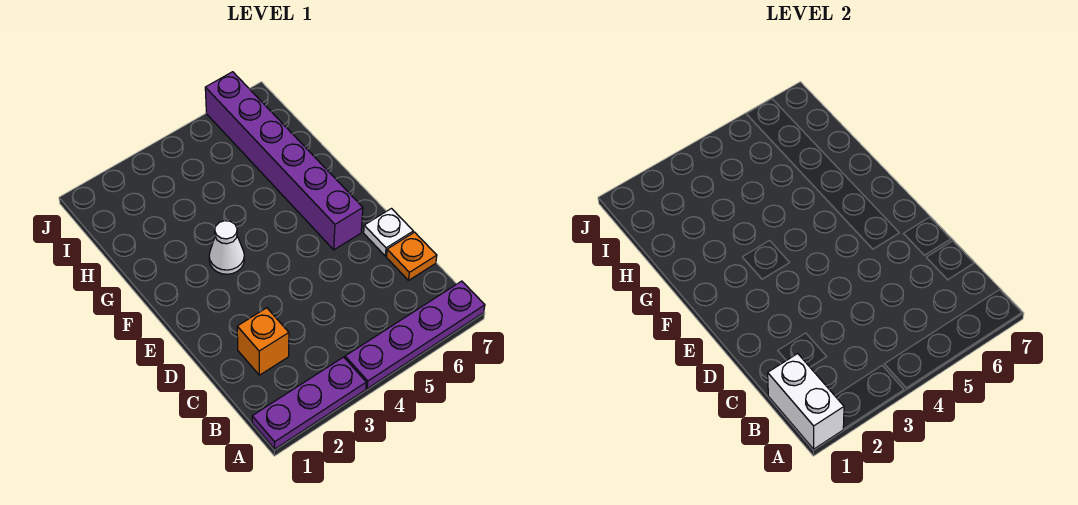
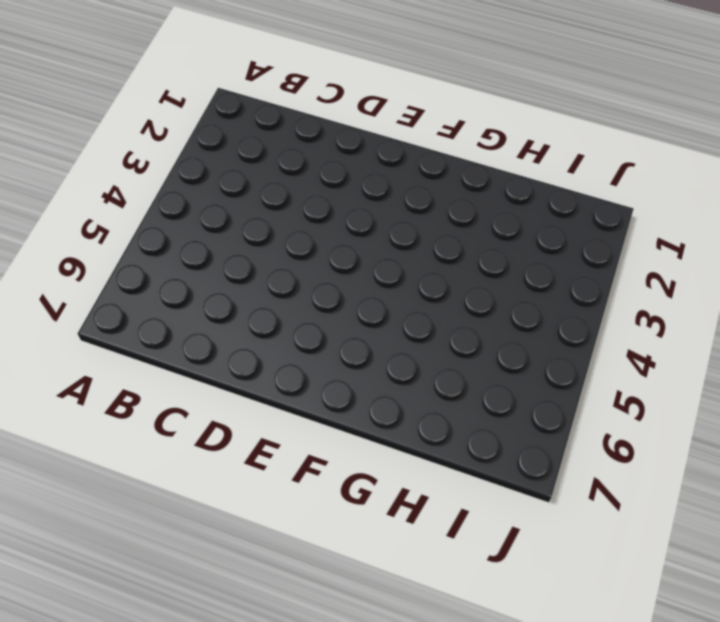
none -> purple plate A1:A3 level 1
none -> purple plate A4:A7 level 1

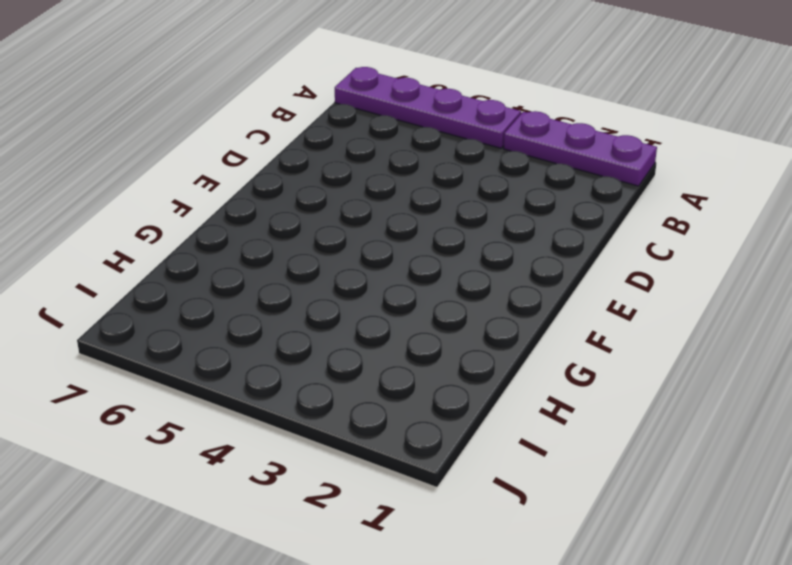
none -> orange brick C2 level 1
none -> orange plate C7 level 1

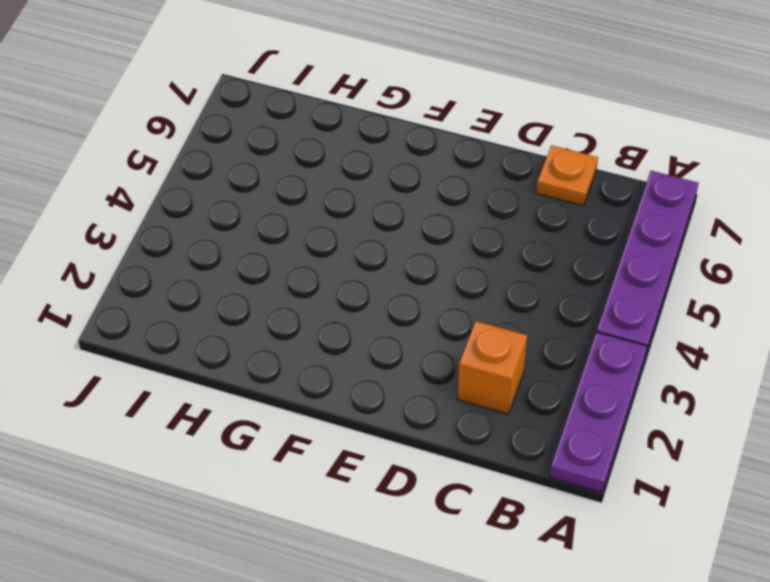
none -> white plate D7 level 1
none -> purple brick E6:J6 level 1

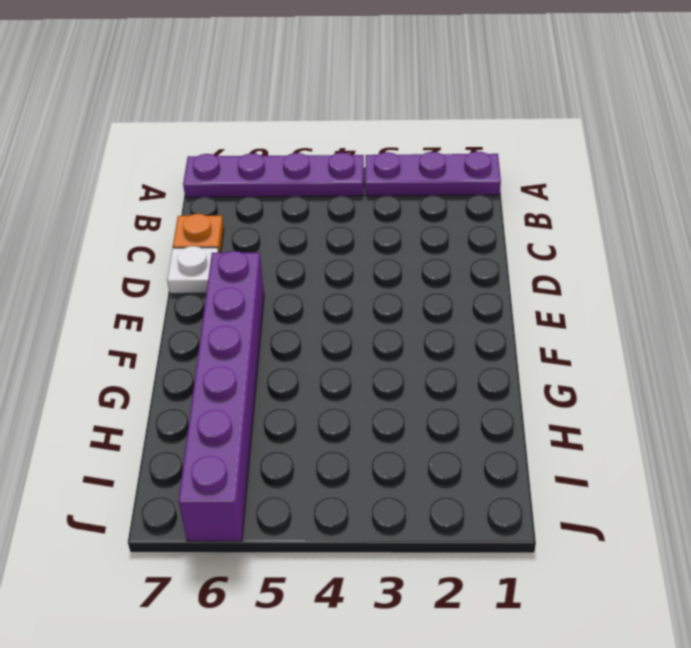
none -> orange brick C2 level 1
none -> white cone F3 level 1

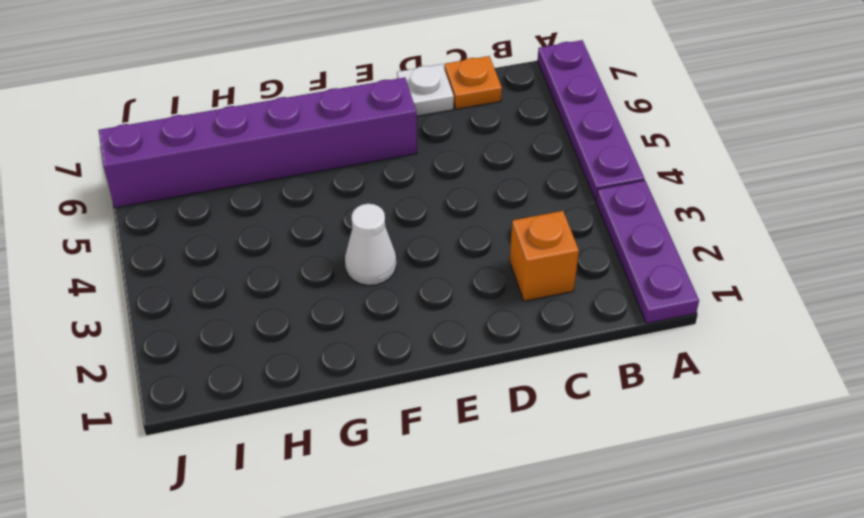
none -> white brick A1:B1 level 2

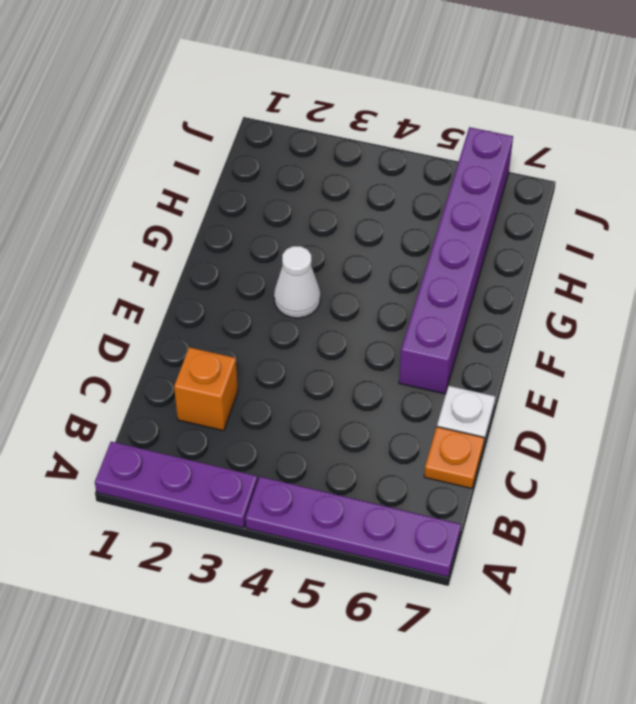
none -> white brick A1:B1 level 2

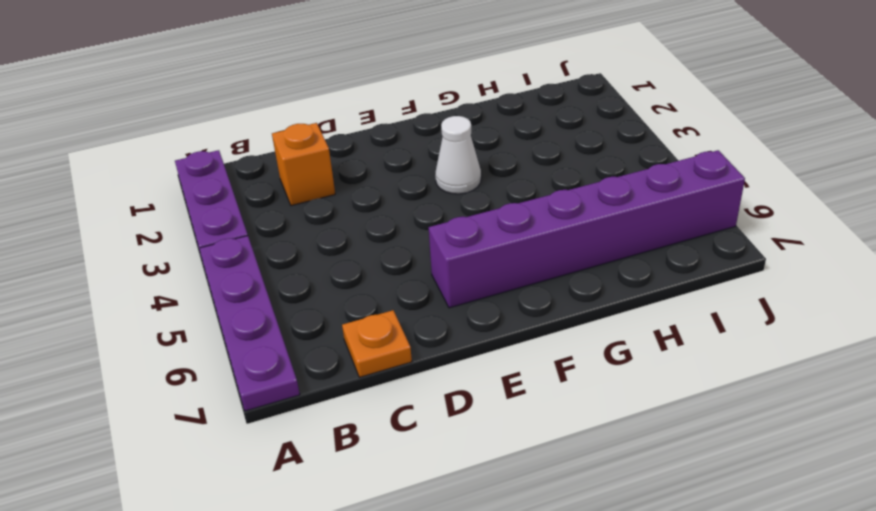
none -> white plate D7 level 1
none -> white brick A1:B1 level 2

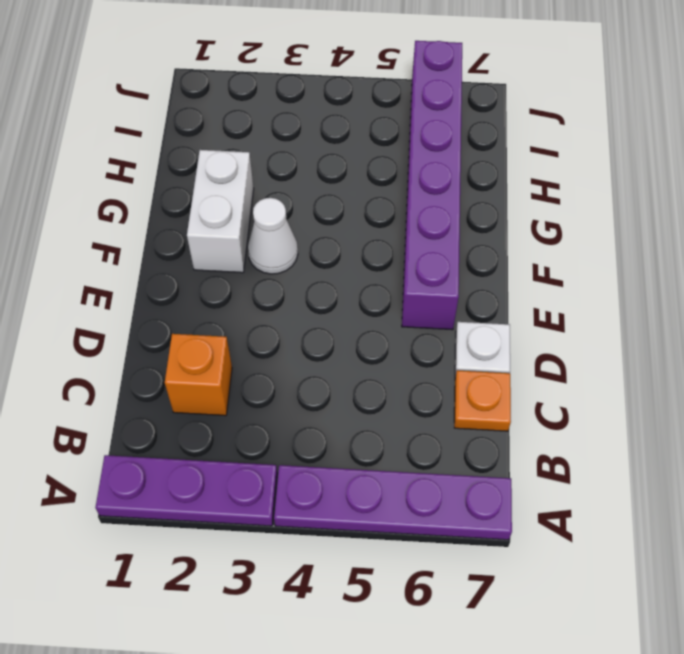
white brick F2:G2 level 1 -> white brick A1:B1 level 2

